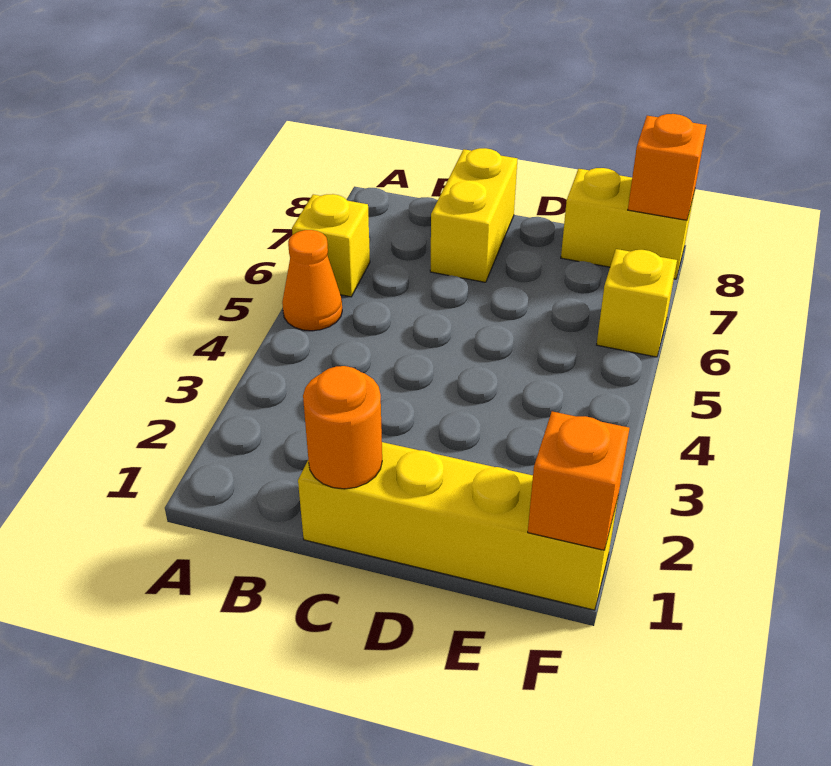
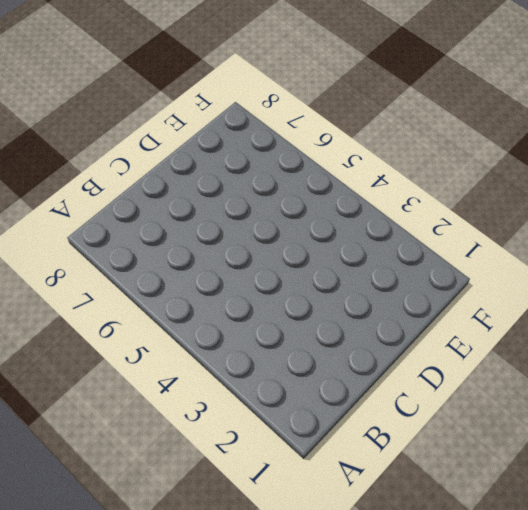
none -> orange cone A5 level 1
none -> yellow brick A6 level 1

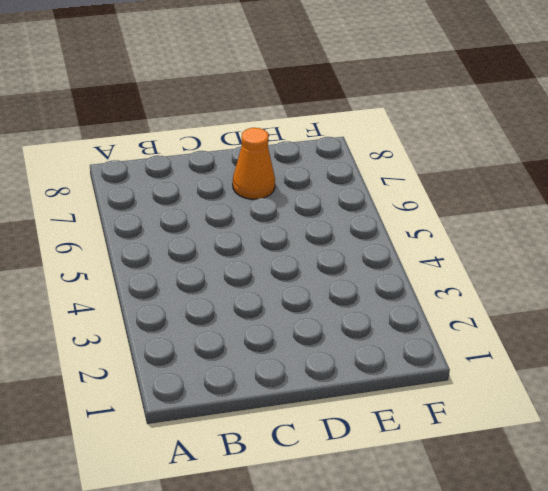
orange cone D7 level 1 -> orange cone A5 level 1
none -> yellow brick A6 level 1
none -> yellow brick C1:F1 level 1

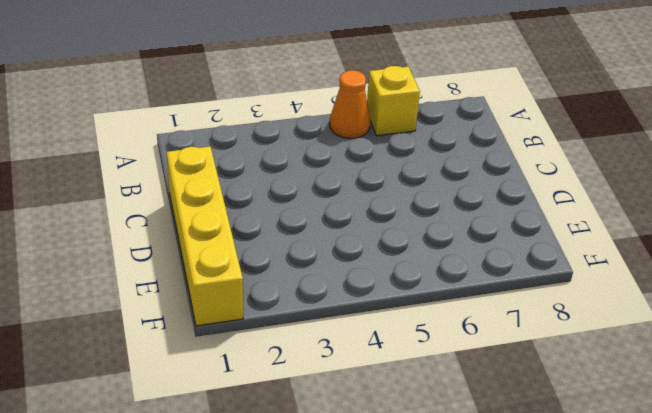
none -> yellow brick C7:C8 level 1
none -> yellow brick E8:F8 level 1

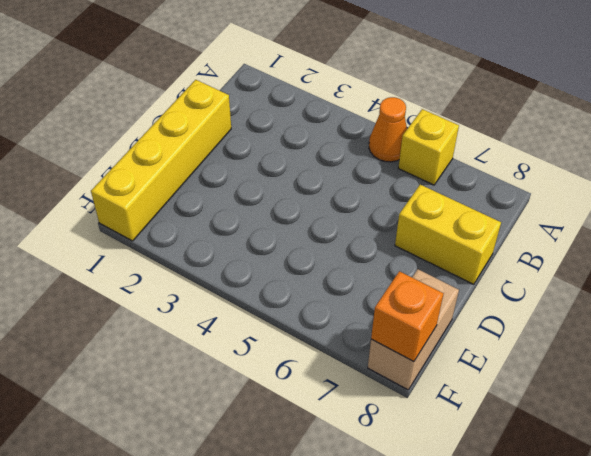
tan brick E8:F8 level 1 -> yellow brick E8:F8 level 1
none -> yellow brick F6 level 1
none -> orange round brick C1 level 2

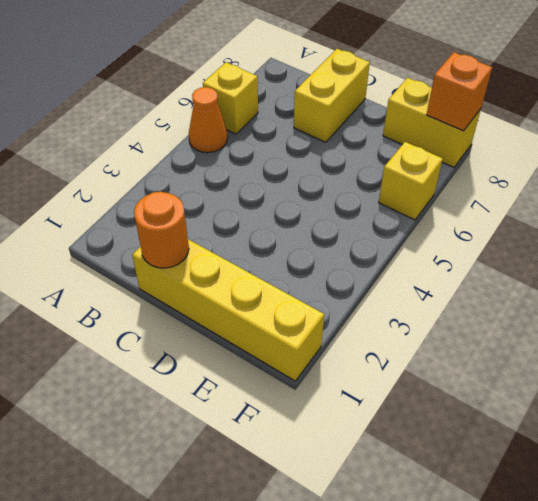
none -> orange brick F1 level 2

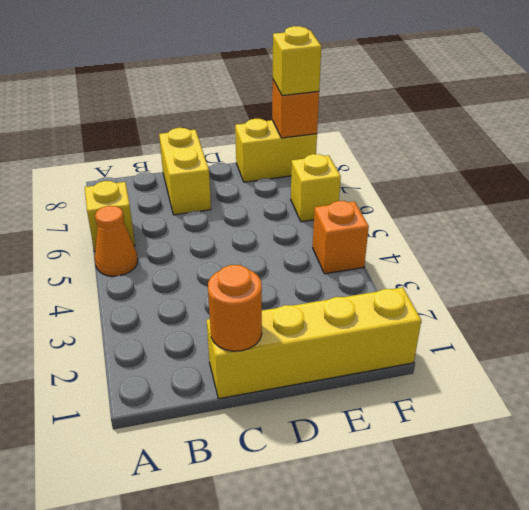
orange brick F4 level 1 -> orange brick F1 level 2
yellow brick F8 level 3 -> none

